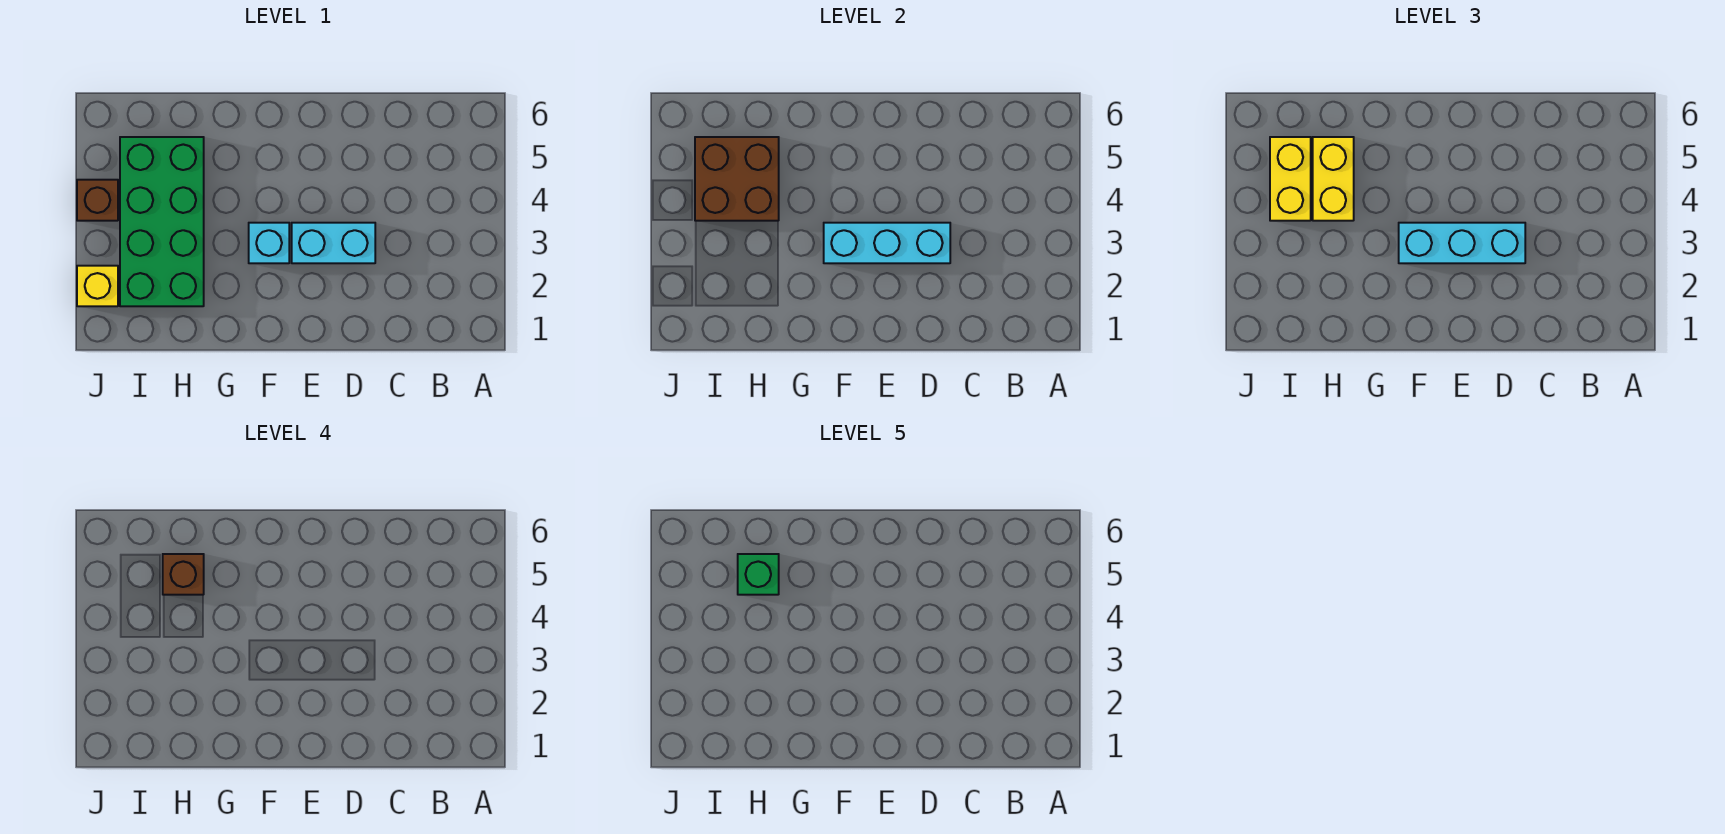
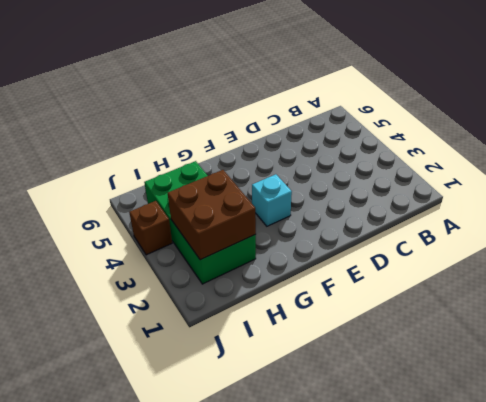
brown brick H2:I3 level 2 -> brown brick H4:I5 level 2
none -> cyan brick D3:E3 level 1
none -> yellow brick J2 level 1
none -> cyan brick D3:F3 level 2

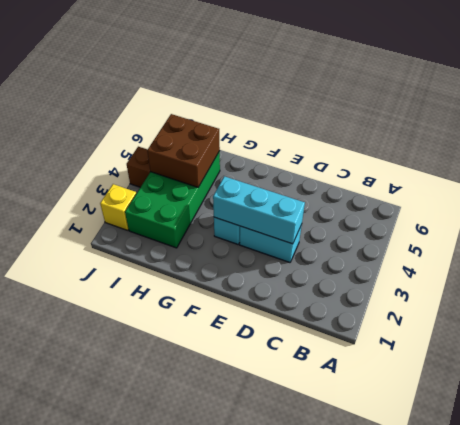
none -> cyan brick D3:F3 level 3
none -> yellow brick H4:H5 level 3
none -> yellow brick I4:I5 level 3

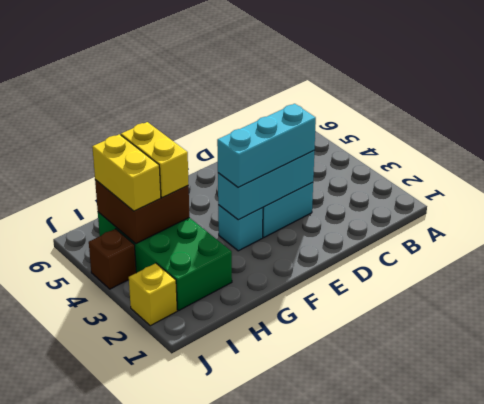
none -> brown brick H5 level 4
none -> green brick H5 level 5

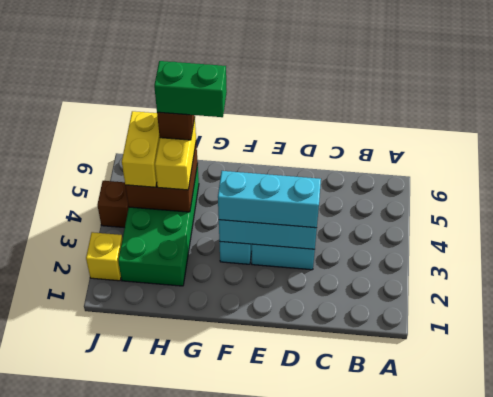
green brick G5:H5 level 5 -> green brick H5 level 5

